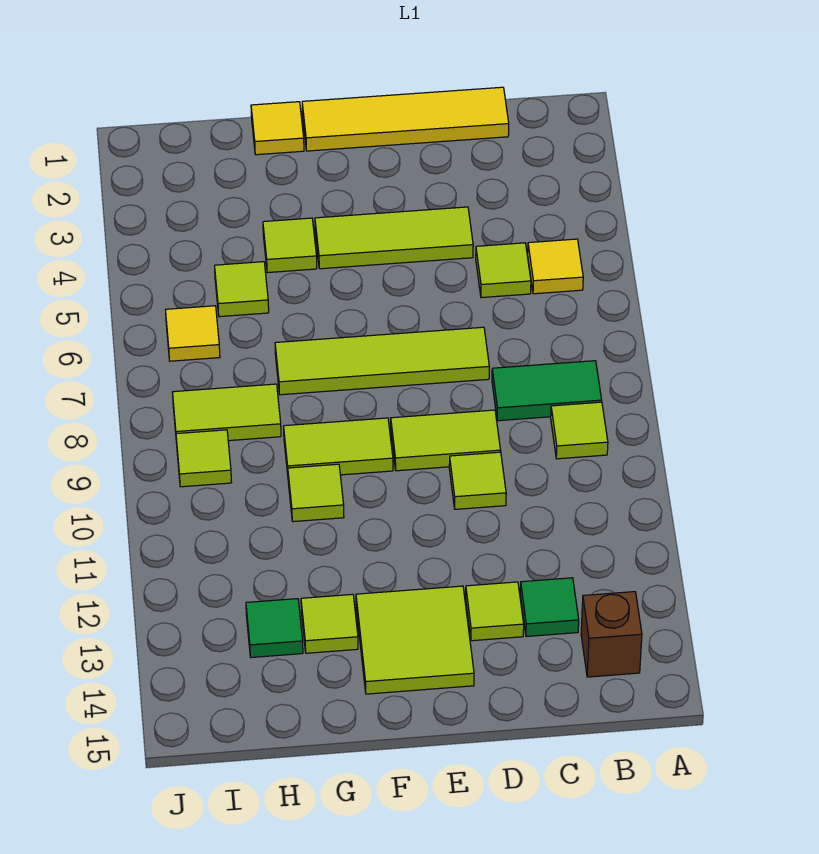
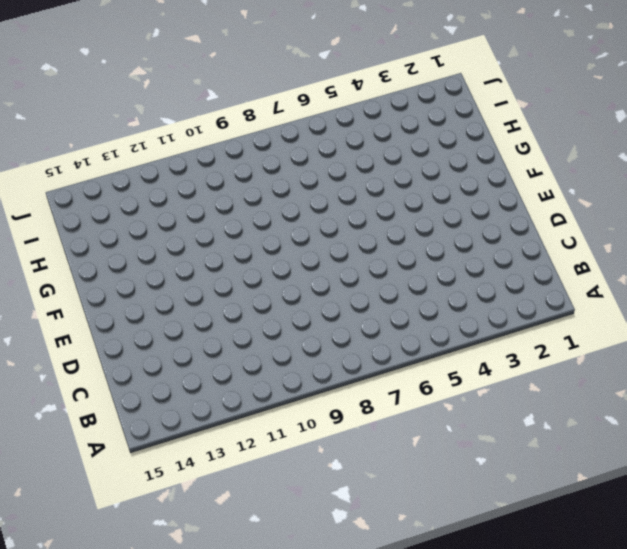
none -> yellow tile B5 level 1
none -> green tile B8:C8 level 1
none -> lime tile B9 level 1

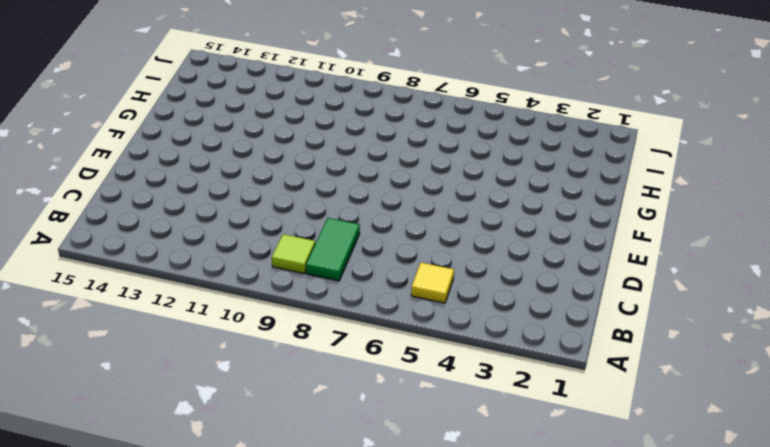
none -> brown brick B14 level 1
none -> yellow tile C1:F1 level 1
none -> lime tile C5 level 1

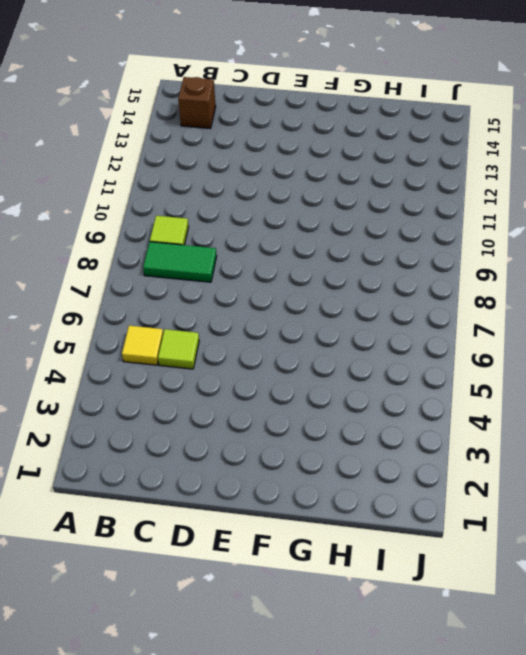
none -> yellow tile C1:F1 level 1
none -> green tile C13 level 1
none -> lime tile D4:F4 level 1

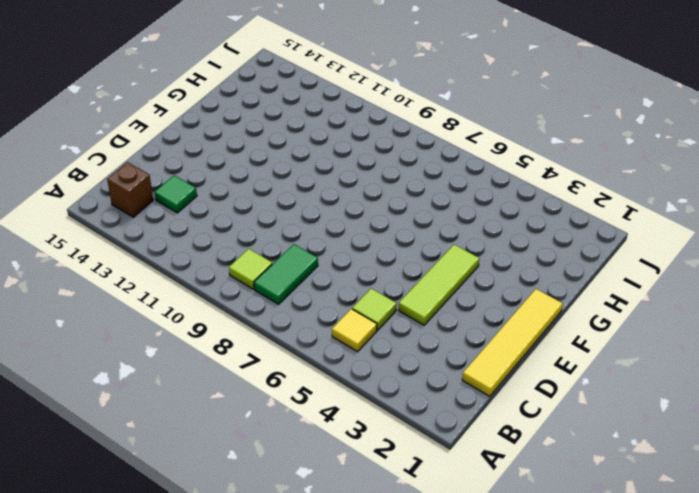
none -> lime tile D7:G7 level 1
none -> lime tile D9:E9 level 1
none -> lime tile D10 level 1

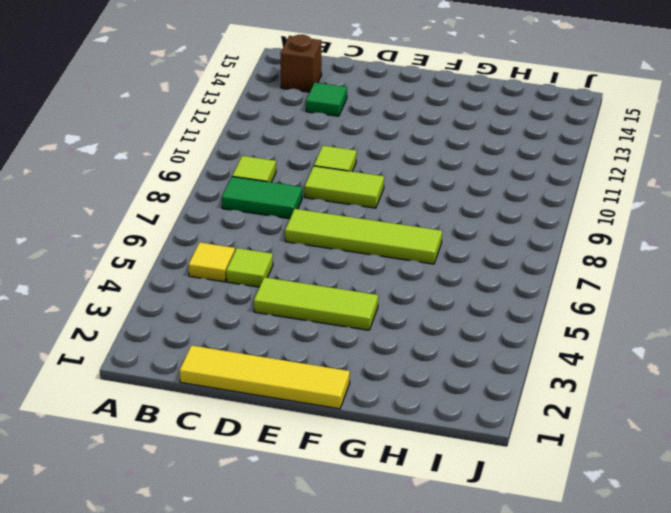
none -> lime tile D13 level 1
none -> lime tile E13:F14 level 1
none -> lime tile F9:G9 level 1

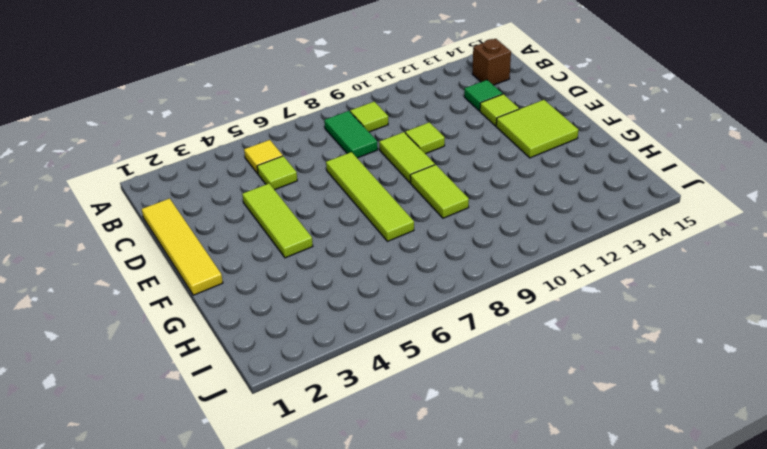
none -> yellow tile G1 level 1
none -> lime tile G4 level 1
none -> lime tile G10 level 1

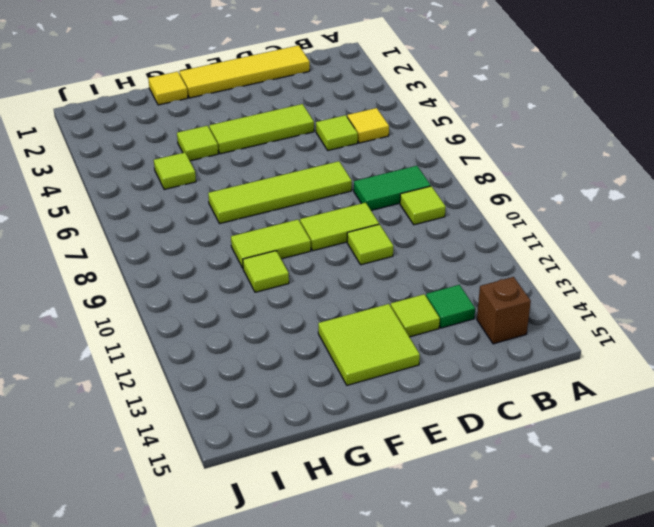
none -> lime tile G13 level 1
none -> lime tile H8:I8 level 1
none -> green tile H13 level 1

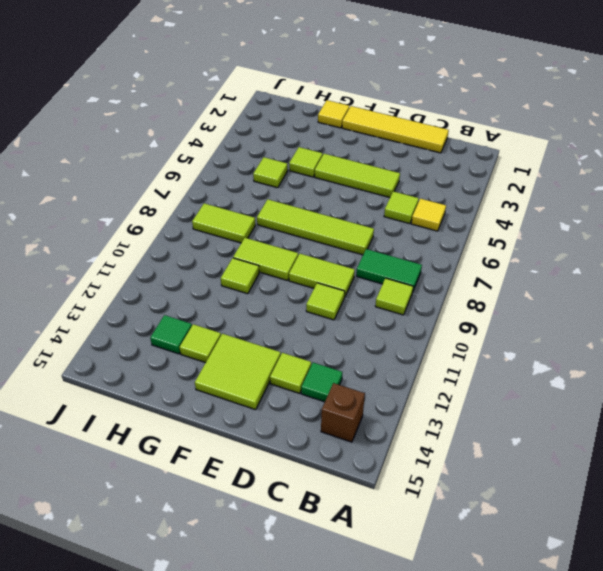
none -> yellow tile I6 level 1
none -> lime tile I9 level 1

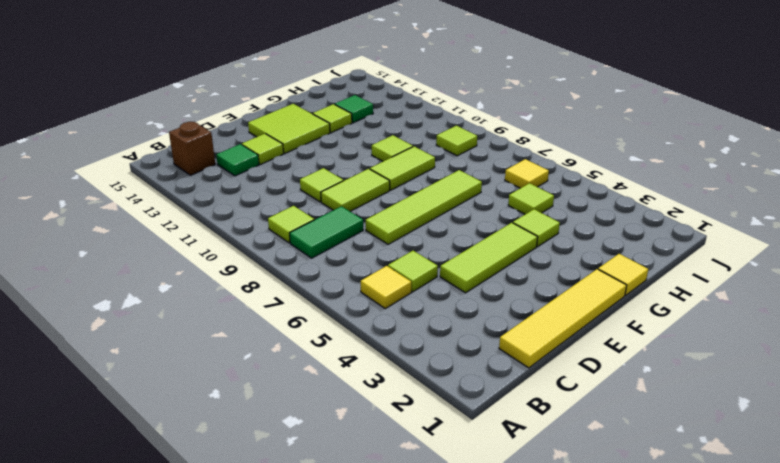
none -> lime tile H8:I8 level 1

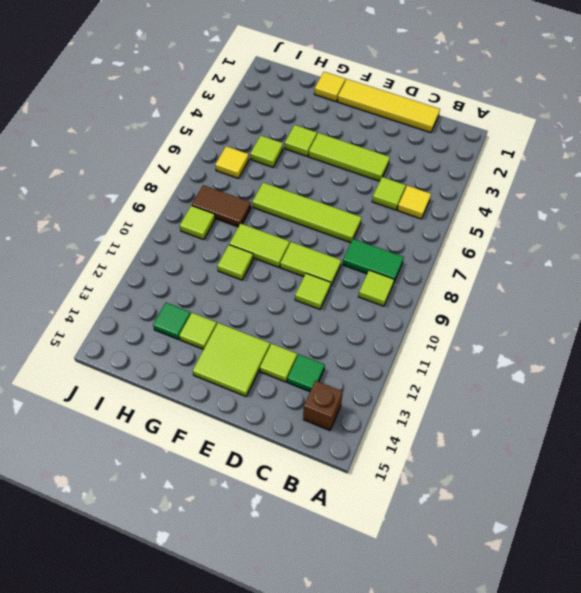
brown tile H8:I8 level 1 -> lime tile H8:I8 level 1

